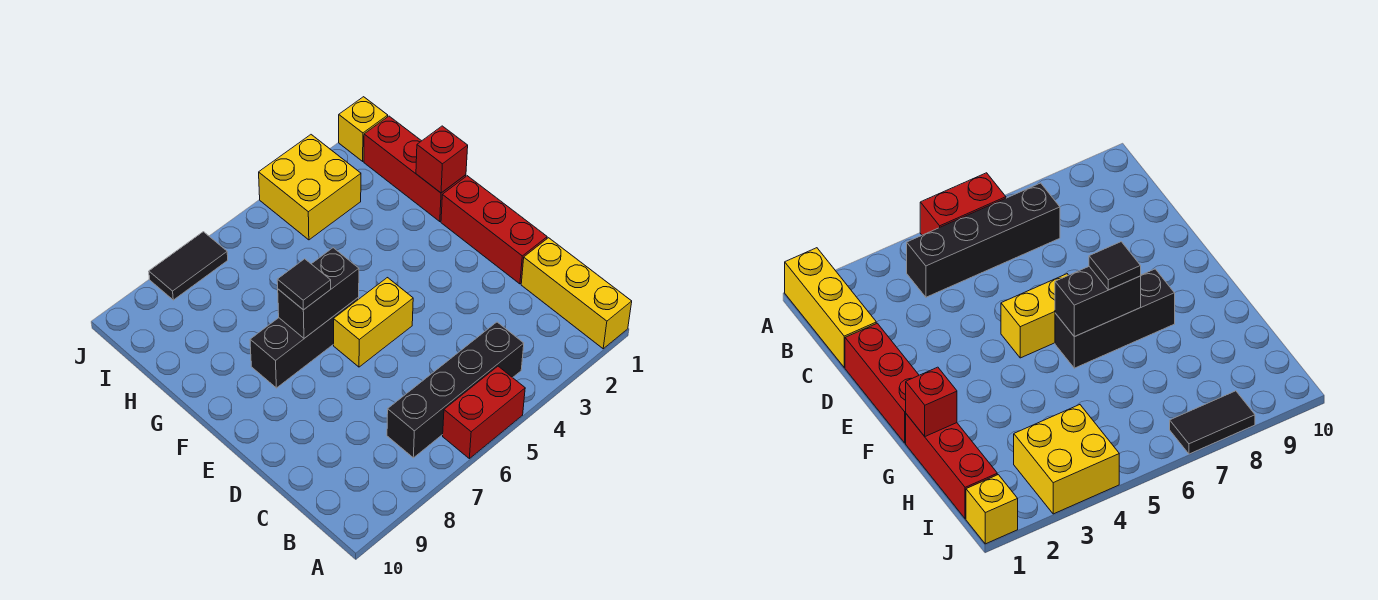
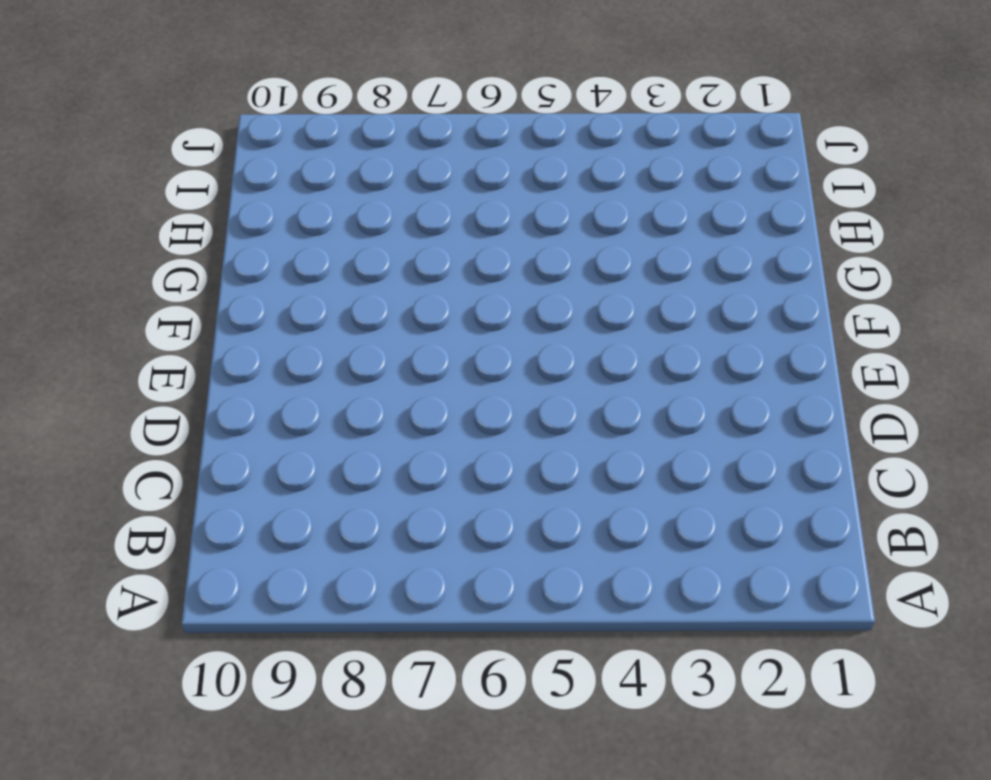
none -> yellow brick A1:C1 level 1
none -> red brick A5:A6 level 1
none -> black brick B4:B7 level 1

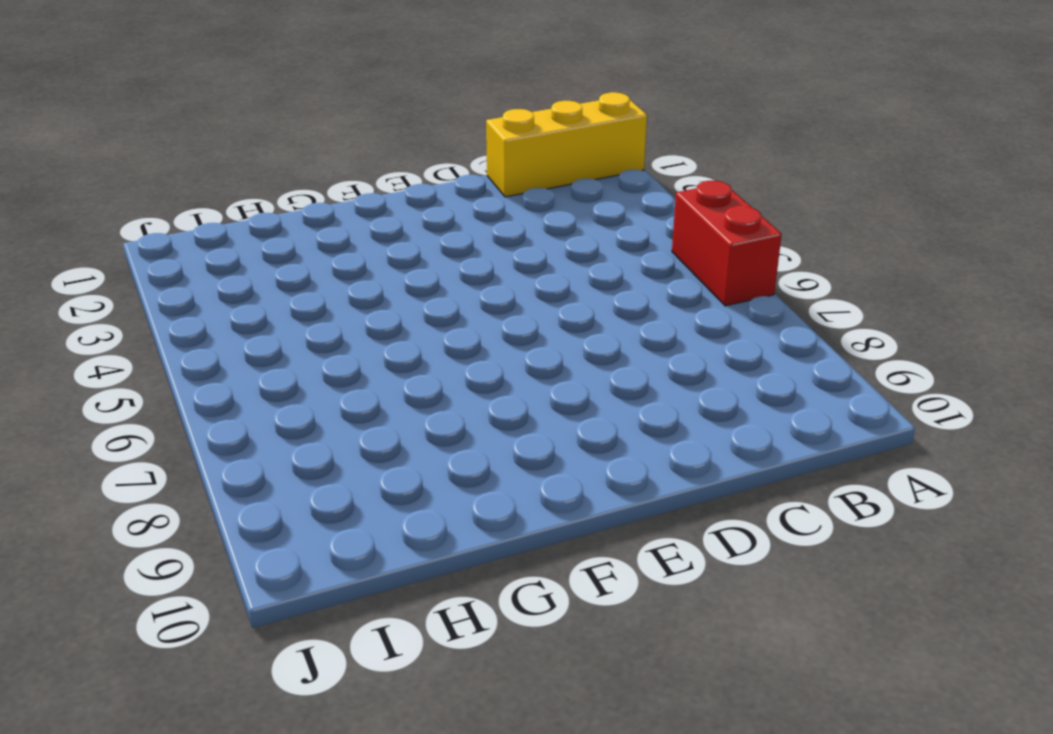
none -> black brick B4:B7 level 1
none -> red brick D1:F1 level 1
none -> yellow brick E5:E6 level 1

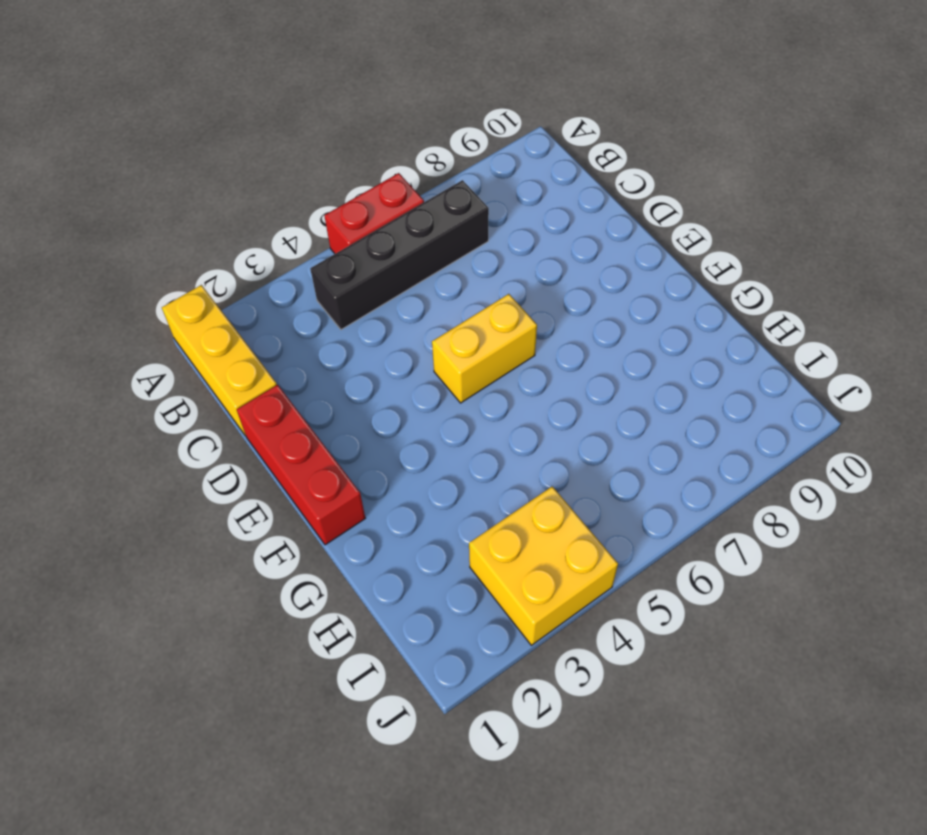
none -> black brick F6:F8 level 1
none -> red brick G1:I1 level 1
none -> yellow brick J1 level 1

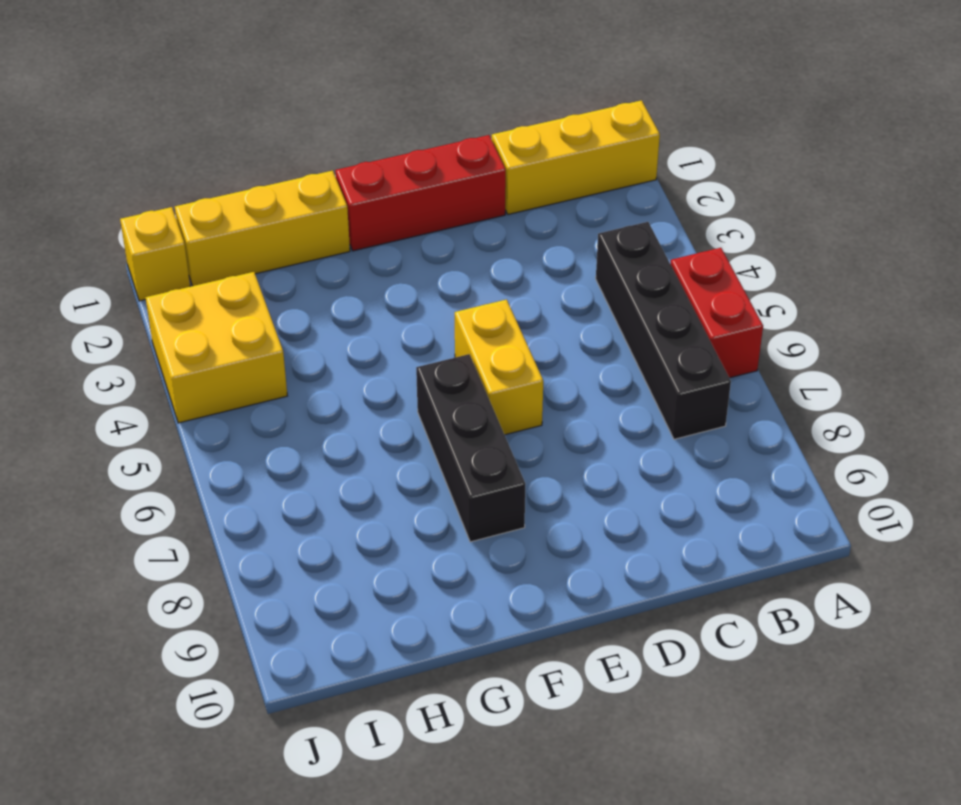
yellow brick G1:I1 level 1 -> red brick G1:I1 level 1
none -> black tile J7:J8 level 1
none -> black brick F6:F7 level 2
none -> red brick G1 level 2

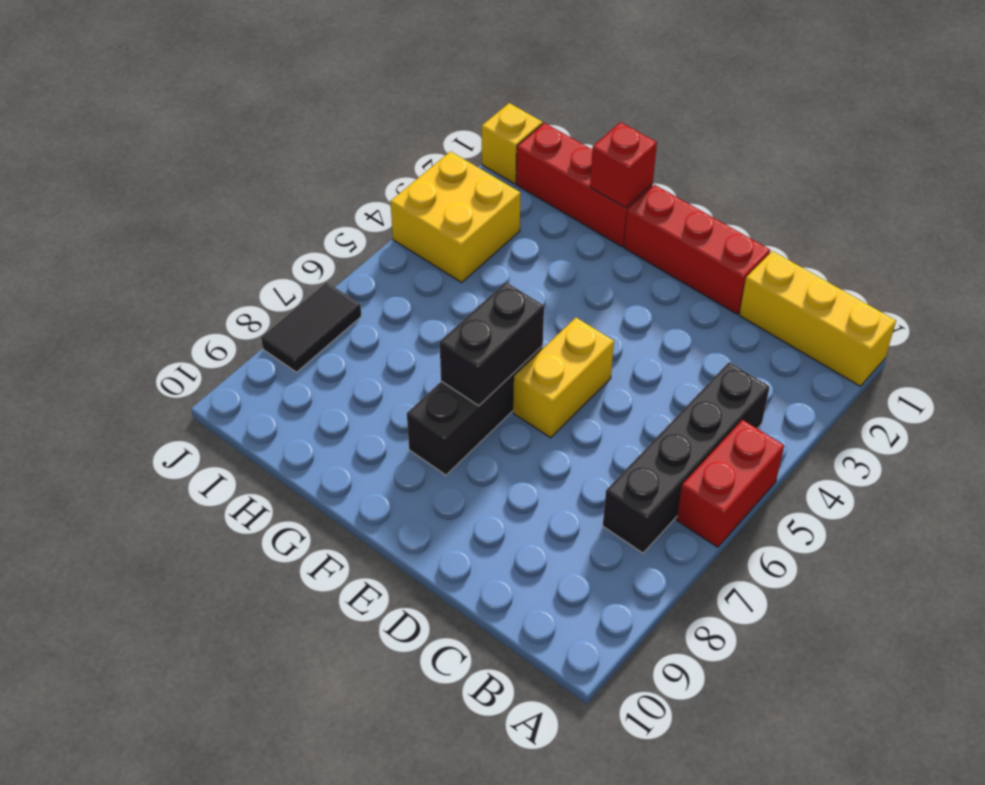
none -> black tile F7 level 3

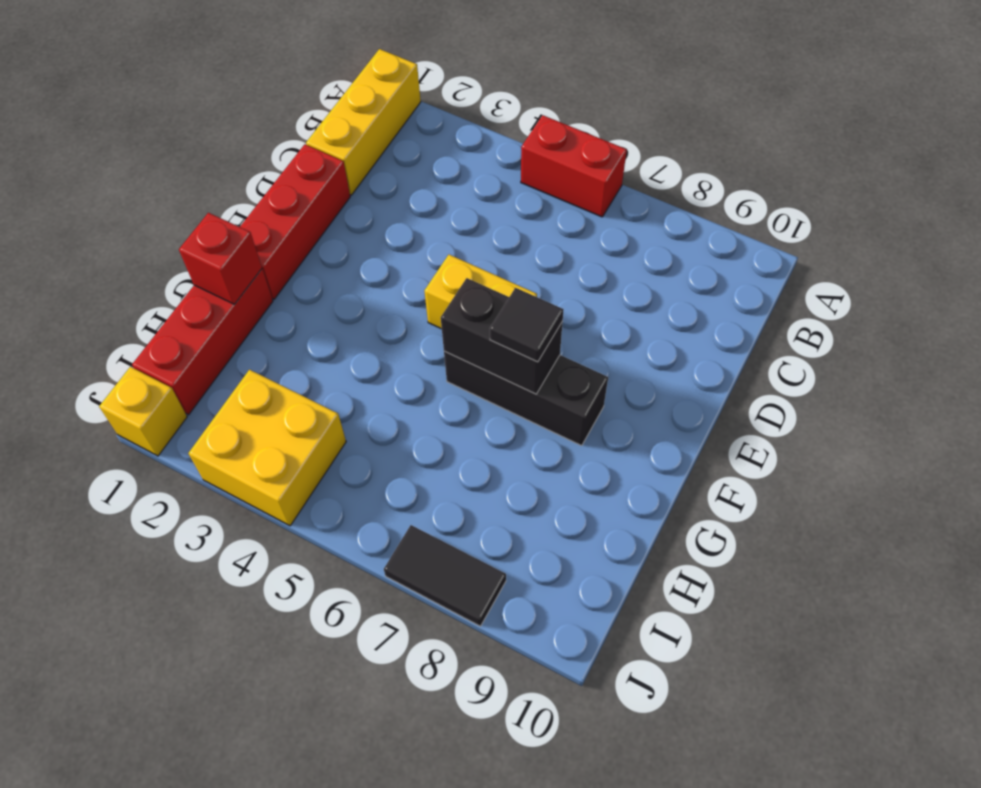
none -> black brick B4:B7 level 1

